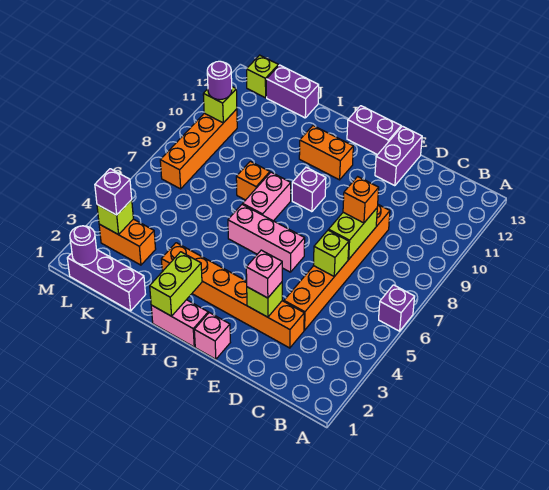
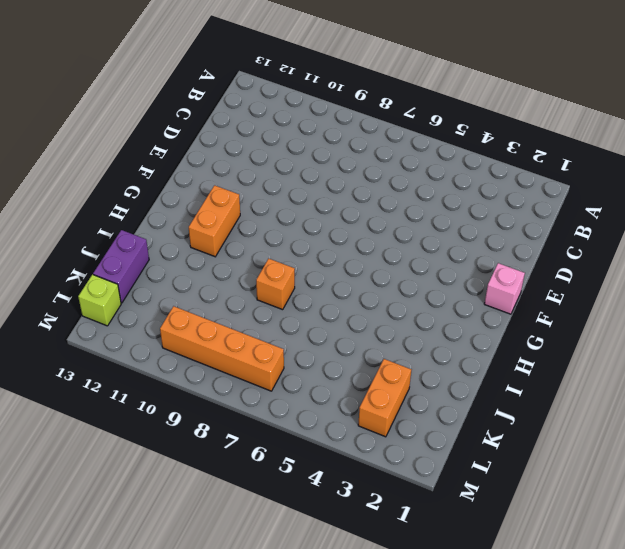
none -> purple brick A6 level 1
none -> orange brick D3:I3 level 1
none -> orange brick D4:D9 level 1

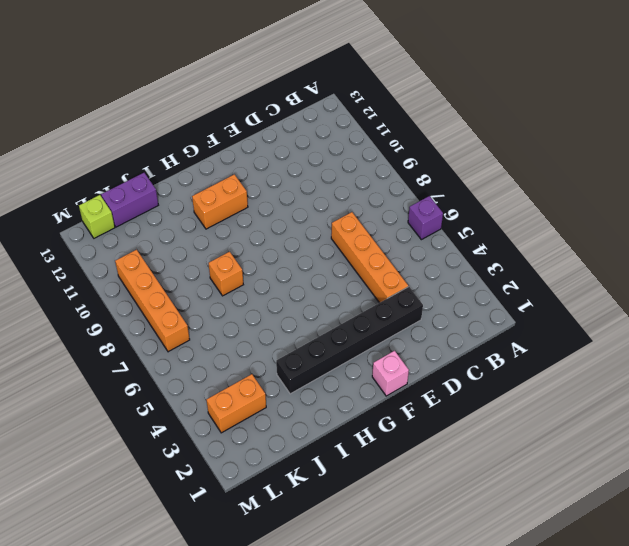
black brick D3:I3 level 1 -> orange brick D3:I3 level 1
orange brick D4:D7 level 1 -> orange brick D4:D9 level 1
none -> purple brick E12:E13 level 1
none -> pink brick F6:H6 level 1
none -> purple brick F13:G13 level 1

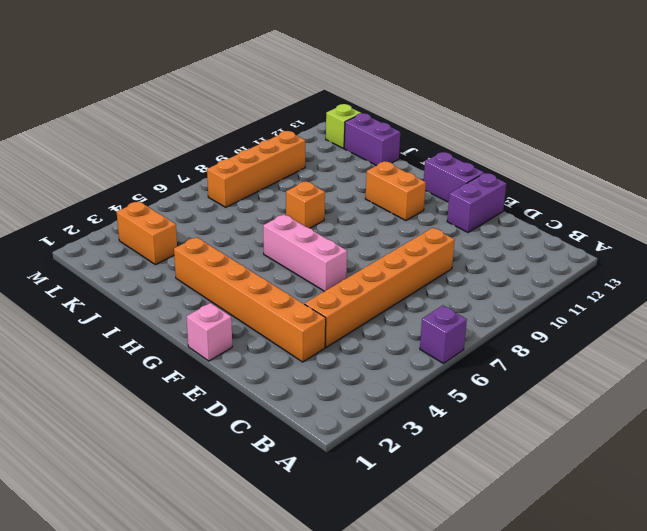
none -> pink brick G1:H1 level 1
none -> purple brick G9 level 1
none -> pink brick H7:H8 level 1

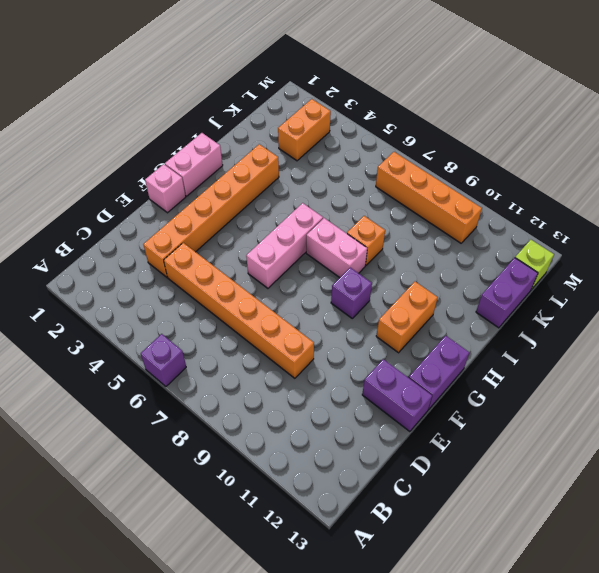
none -> purple brick J1:L1 level 1
none -> lime brick D6 level 2
none -> lime brick D7:D8 level 2

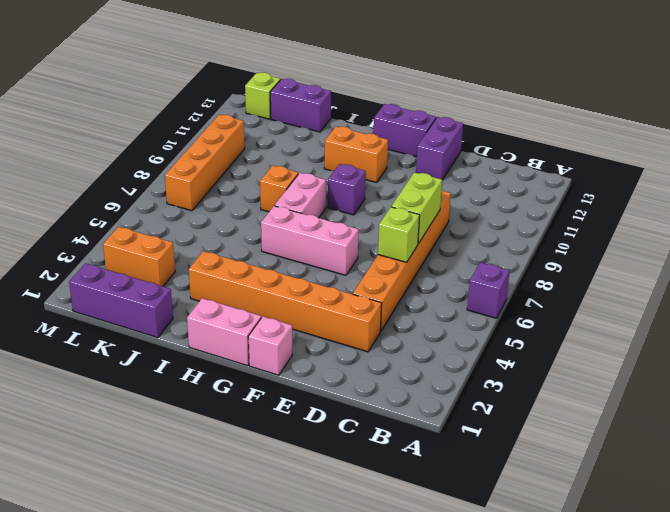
none -> lime brick E3 level 2
none -> lime brick H1:H2 level 2
none -> purple round brick L1 level 2

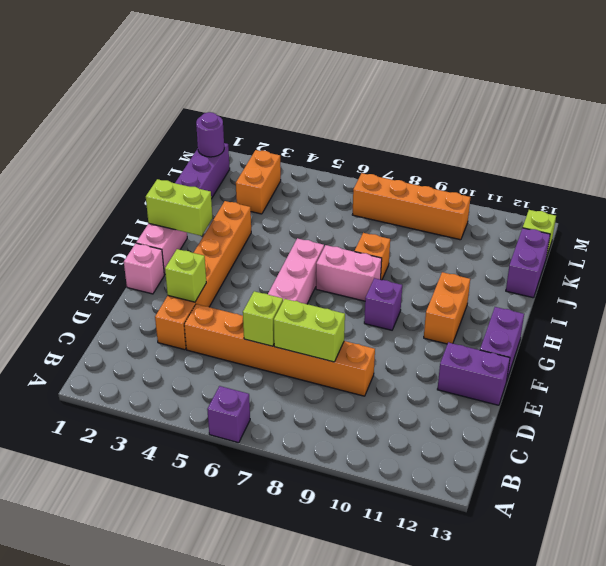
none -> lime brick L3 level 2
none -> lime brick L10 level 2
none -> orange brick D8 level 3

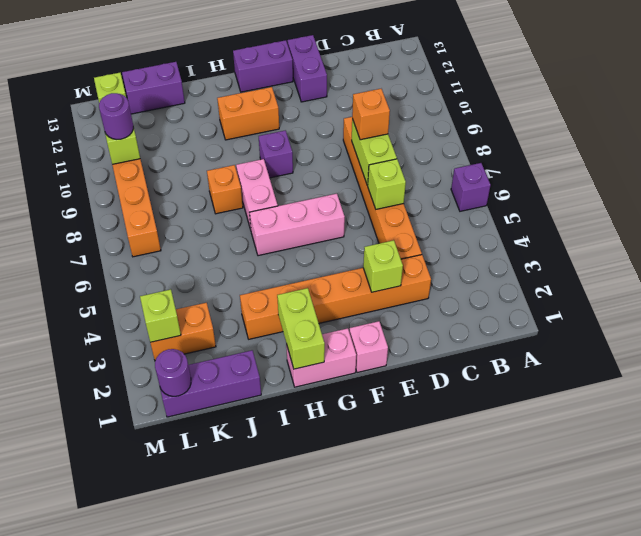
none -> pink brick E3 level 3
none -> purple brick L3 level 3

